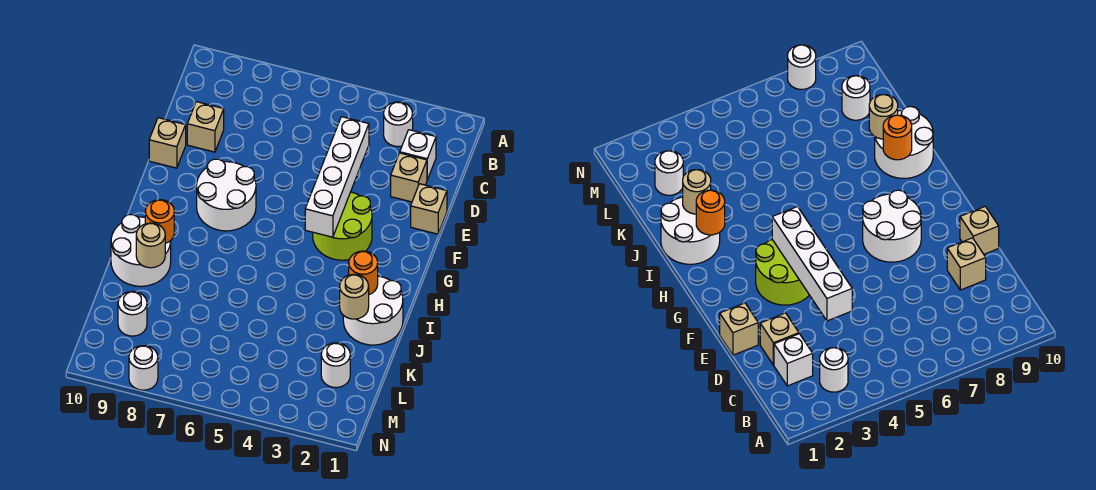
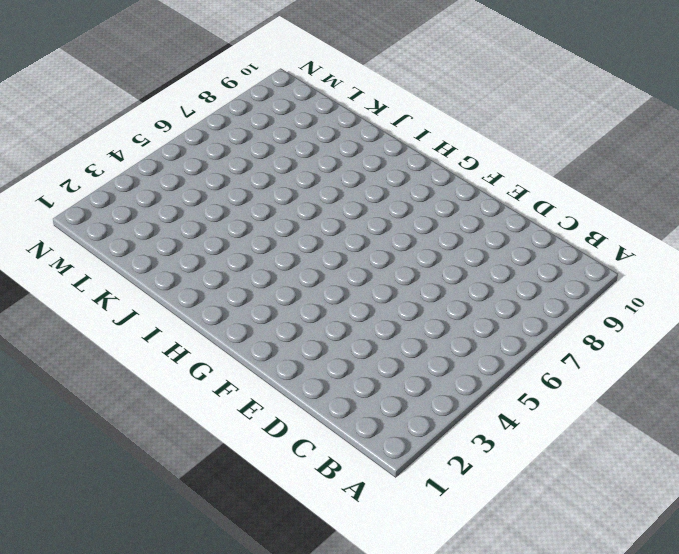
none -> white round brick B3 level 1
none -> white brick C2 level 1
none -> tan brick D2 level 1

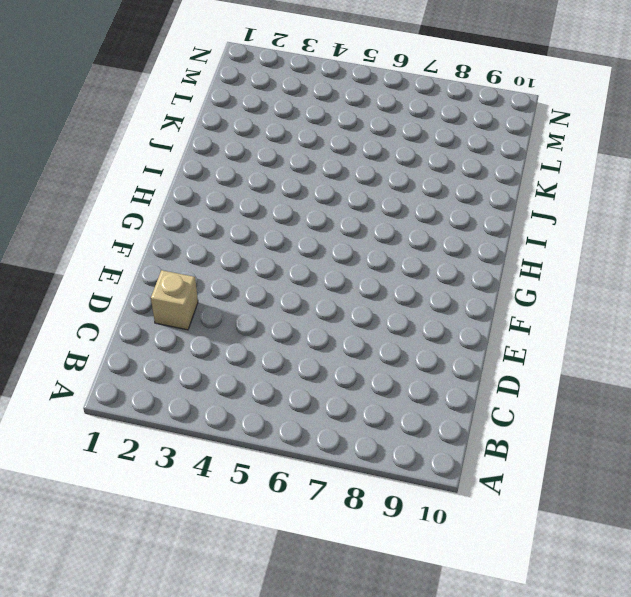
none -> white round brick B3 level 1
none -> white brick C2 level 1
none -> tan brick D9 level 1

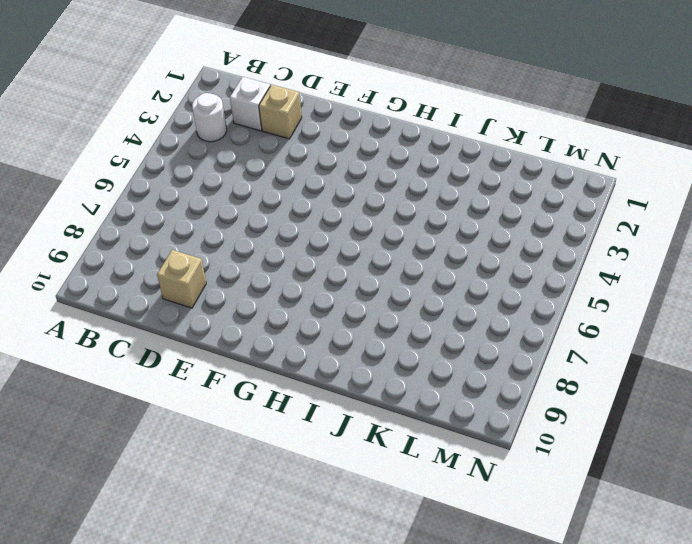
none -> tan brick E1 level 1
none -> tan brick E10 level 1
none -> lime round brick F3:G4 level 1

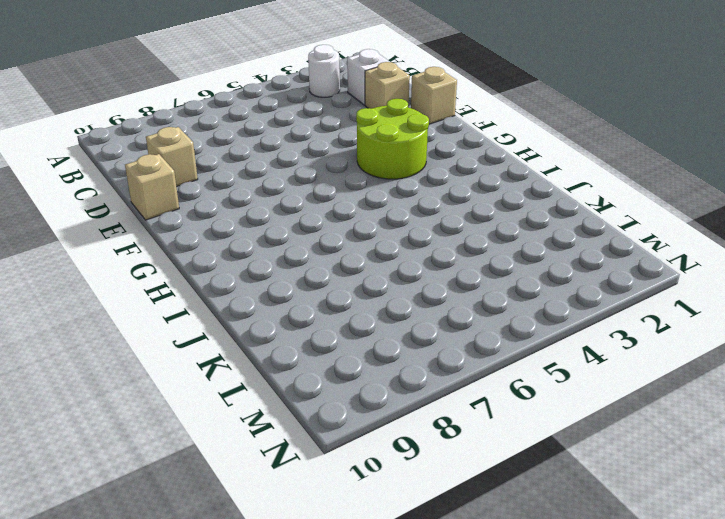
none -> white round brick F7:G8 level 1
none -> white round brick I1:J2 level 1
none -> white round brick I9:J10 level 1

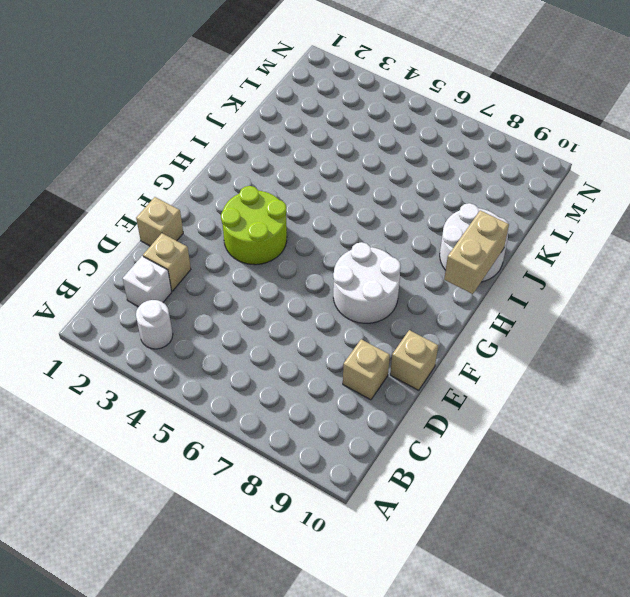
tan brick H10:I10 level 2 -> none
none -> white round brick I1:J2 level 1
none -> white round brick L2 level 1
none -> white round brick L9 level 1

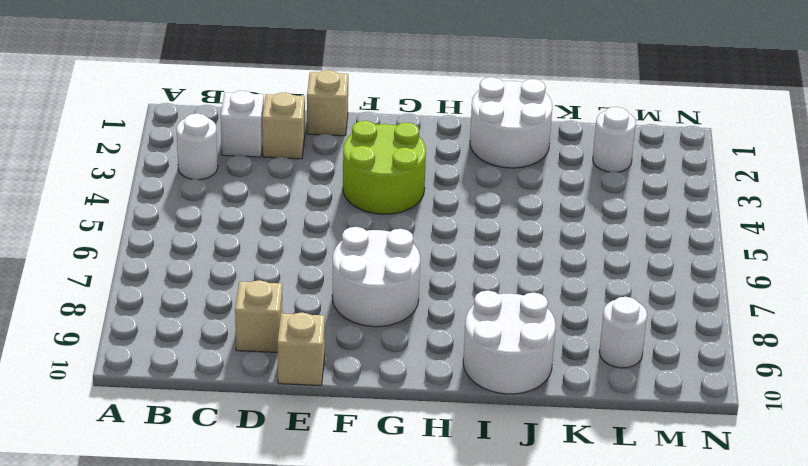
none -> white round brick N8 level 1
none -> white brick D4:G4 level 2
none -> orange round brick I2 level 2

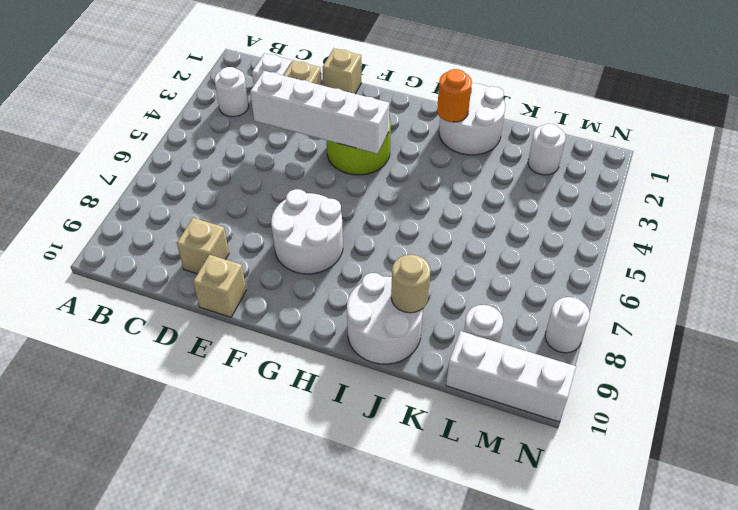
white brick L10:N10 level 1 -> none
none -> orange round brick I9 level 2
none -> tan round brick J2 level 2

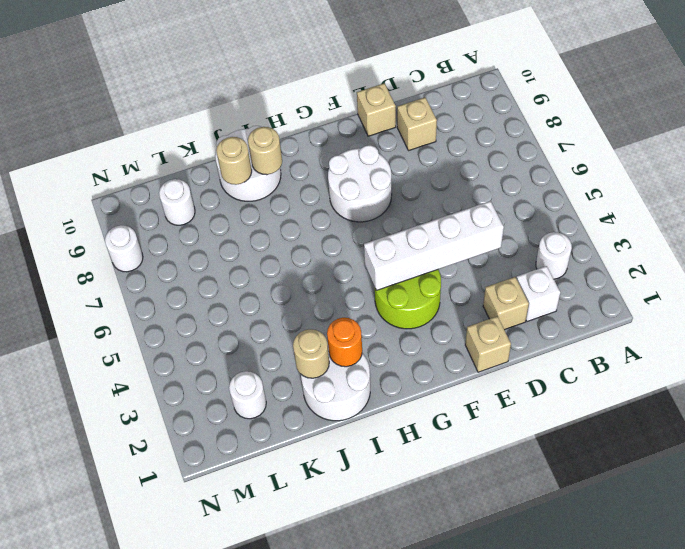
tan round brick I9 level 2 -> orange round brick I9 level 2

